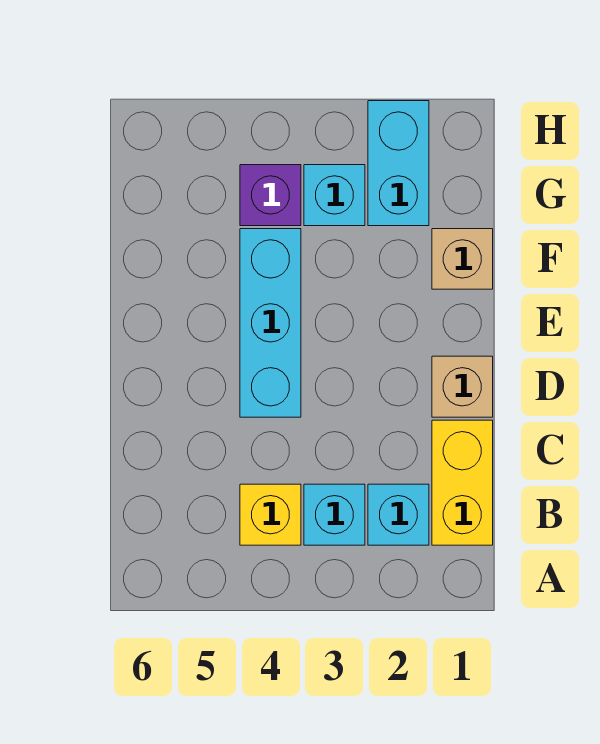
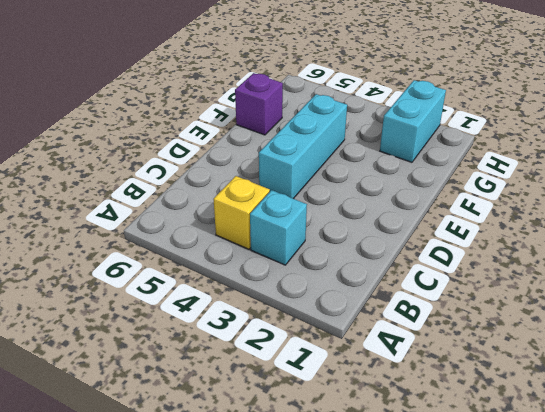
purple brick F6 level 1 -> purple brick G4 level 1
none -> yellow brick B1:C1 level 1
none -> cyan brick B2 level 1

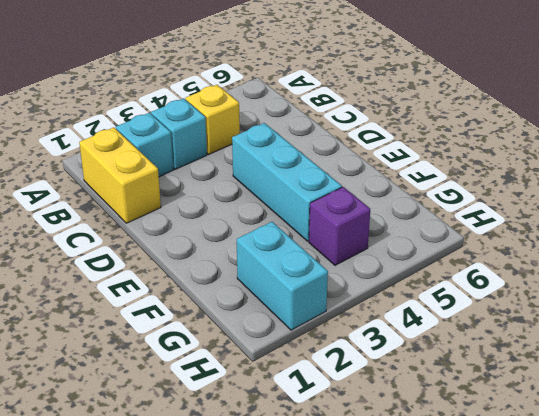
none -> tan brick D1 level 1
none -> tan brick F1 level 1

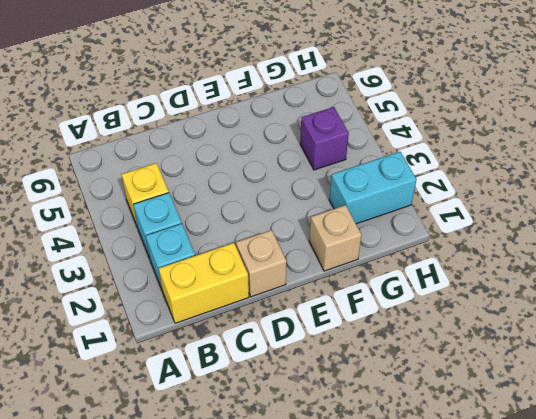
none -> cyan brick D4:F4 level 1
none -> cyan brick G3 level 1

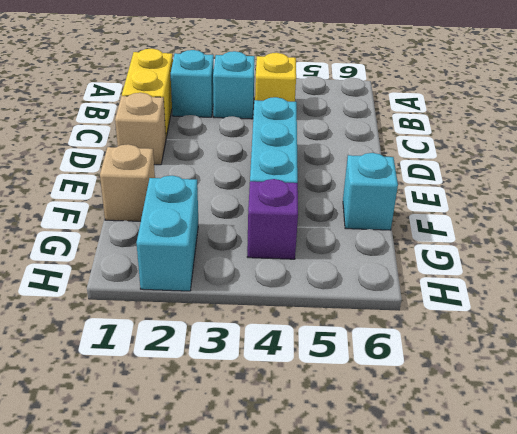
cyan brick F6 level 1 -> cyan brick G3 level 1

